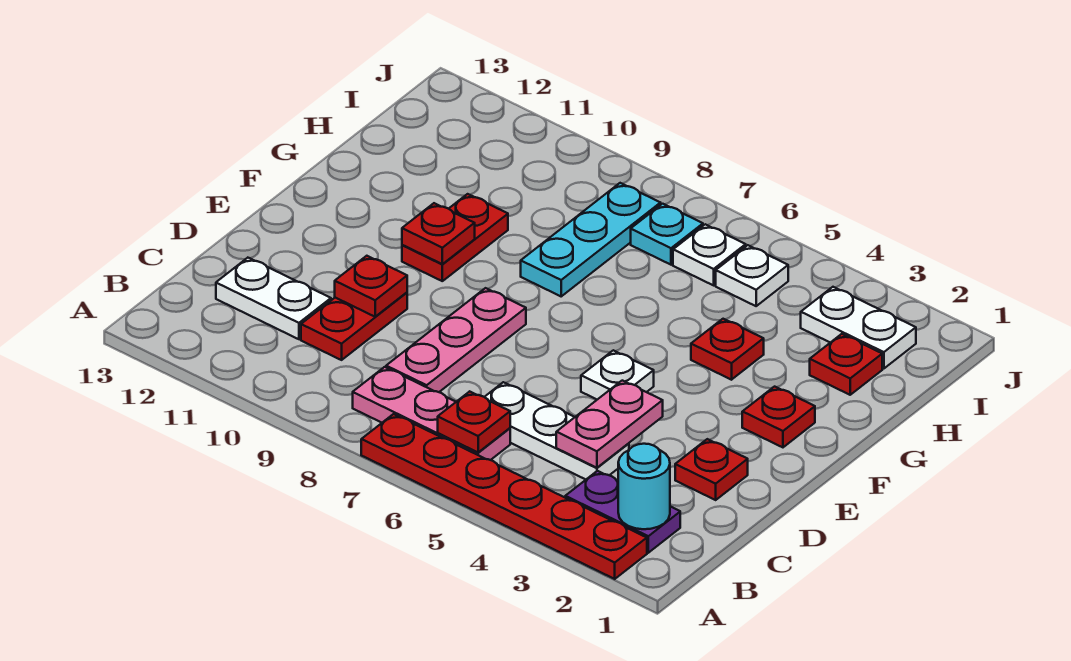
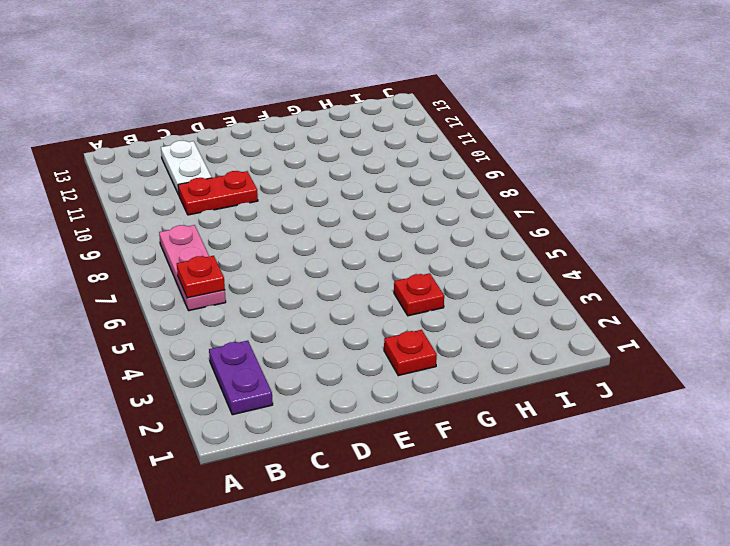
none -> red plate A2:A7 level 1
none -> white plate C4:C6 level 1
none -> pink plate C8:E8 level 1

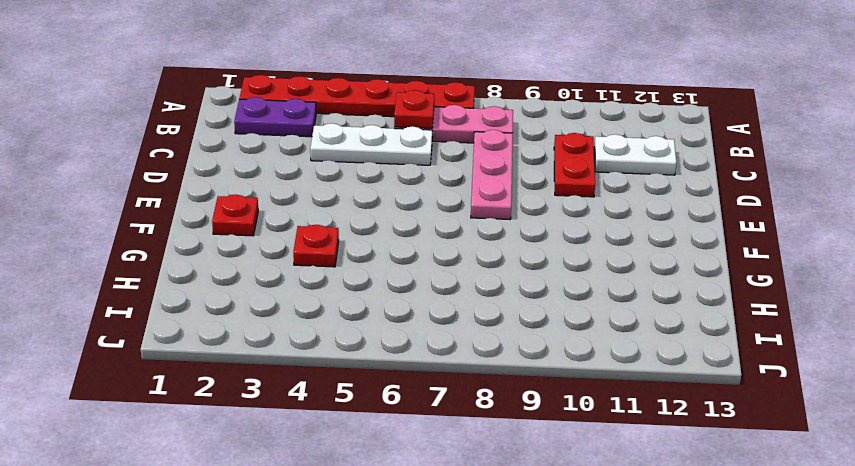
none -> red plate D2 level 1
none -> white plate E5 level 1
none -> red plate F10:G10 level 1

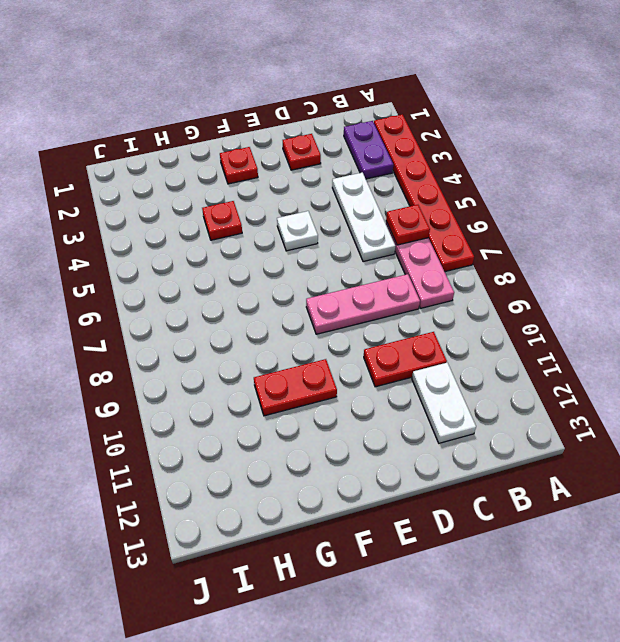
none -> cyan plate G8:I8 level 1
none -> red plate H2 level 1
none -> white plate I2:I3 level 1

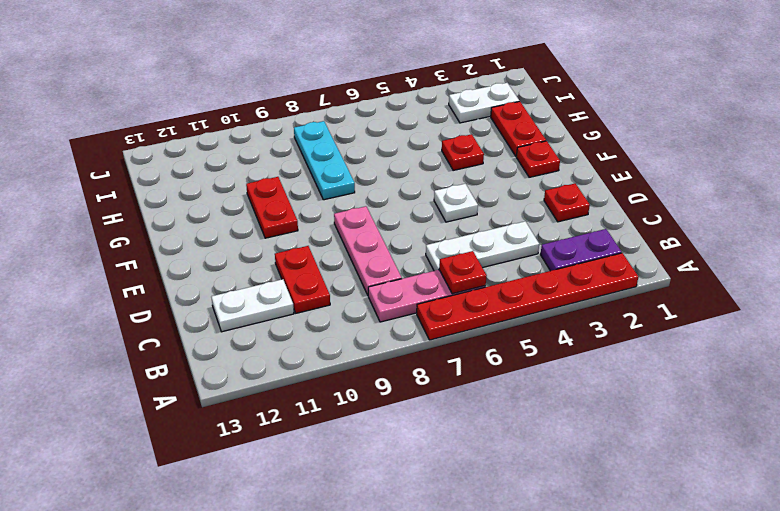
red plate G2:H2 level 1 -> red plate H2 level 1
none -> white plate I5 level 1
none -> white plate I6 level 1
none -> cyan plate I7 level 1

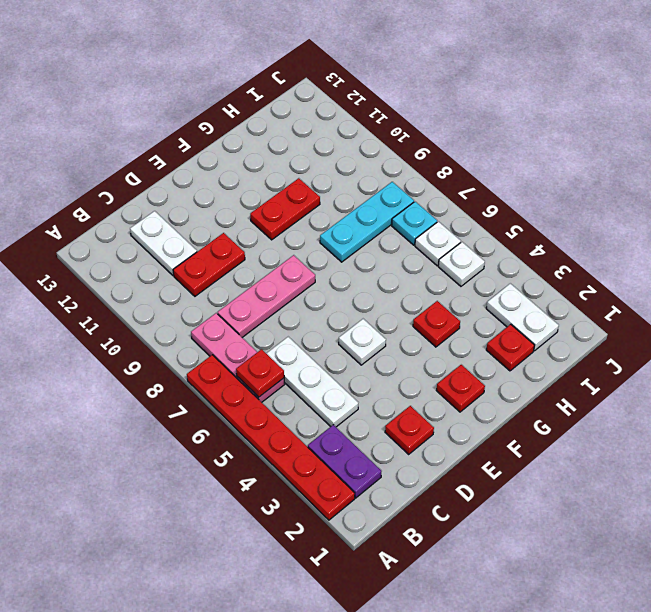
none -> cyan round brick B2 level 2
none -> pink plate C4:D4 level 2
none -> red plate D10 level 2

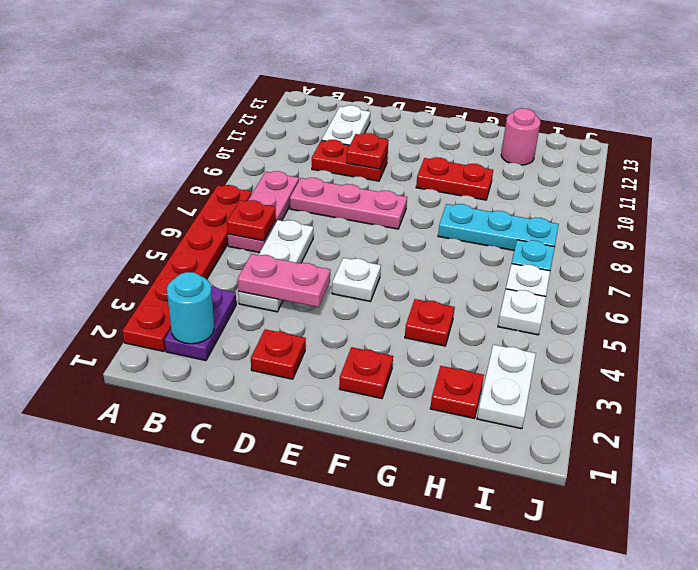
pink round brick H12 level 1 -> none
none -> red plate F10 level 2

